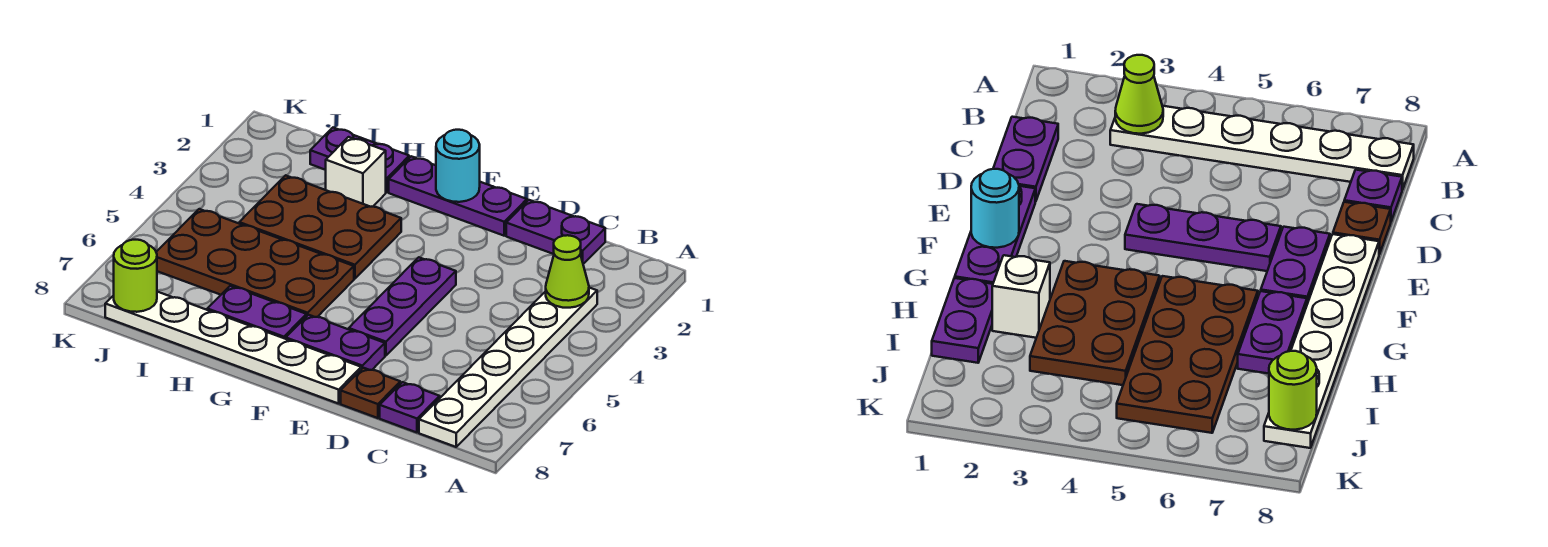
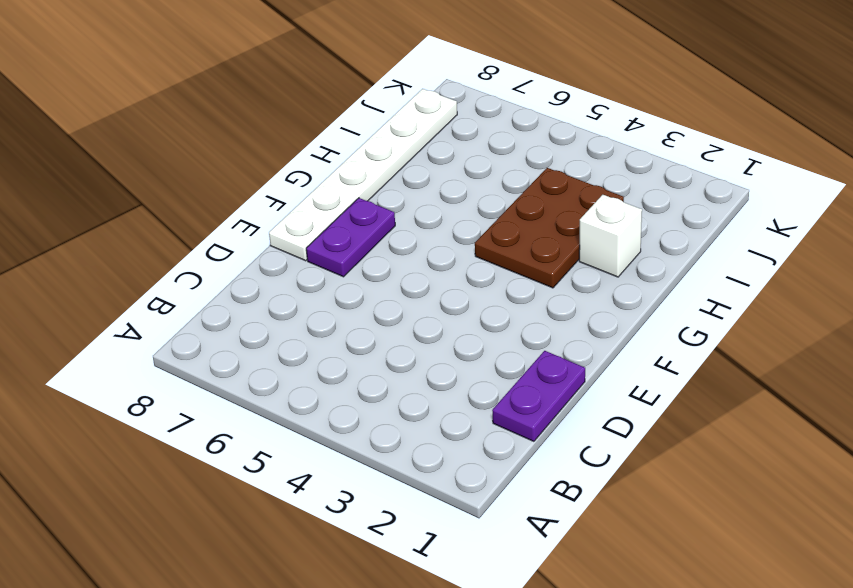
none -> white plate B3:B8 level 1
none -> purple plate C8 level 1
none -> brown plate D8 level 1

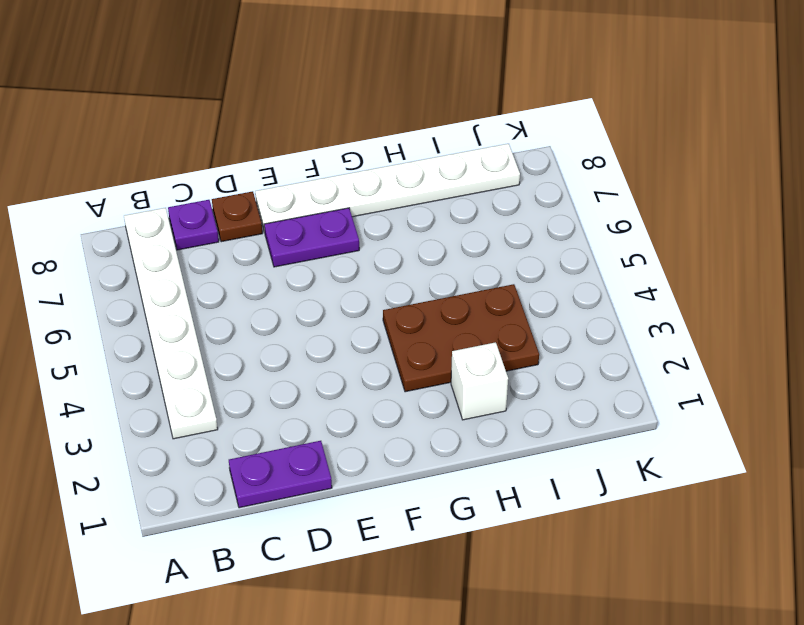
none -> purple plate E1:G1 level 1
none -> purple plate E4:E6 level 1
none -> brown plate G5:J6 level 1

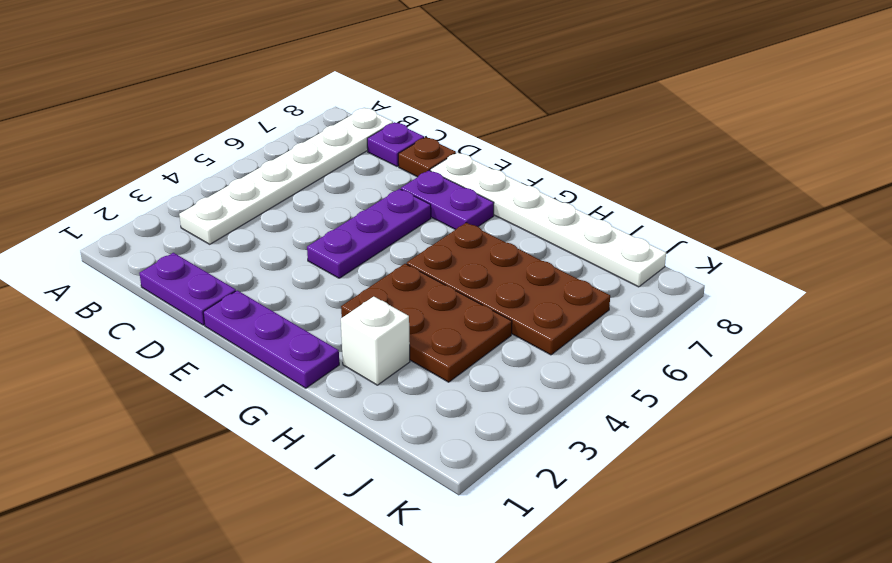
none -> purple plate G7:H7 level 1
none -> purple plate H1:I1 level 1
none -> lime cone B3 level 2

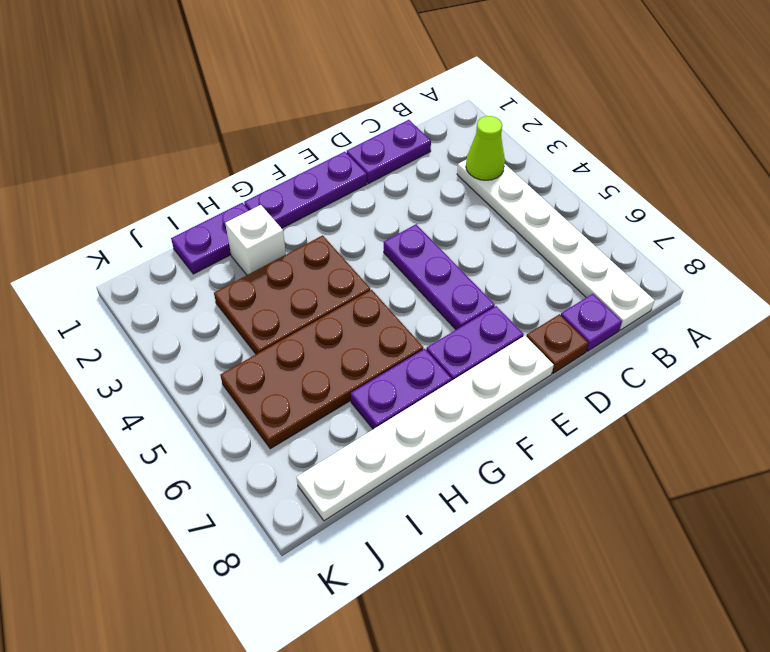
none -> cyan round brick F1 level 2
none -> lime round brick J8 level 2

